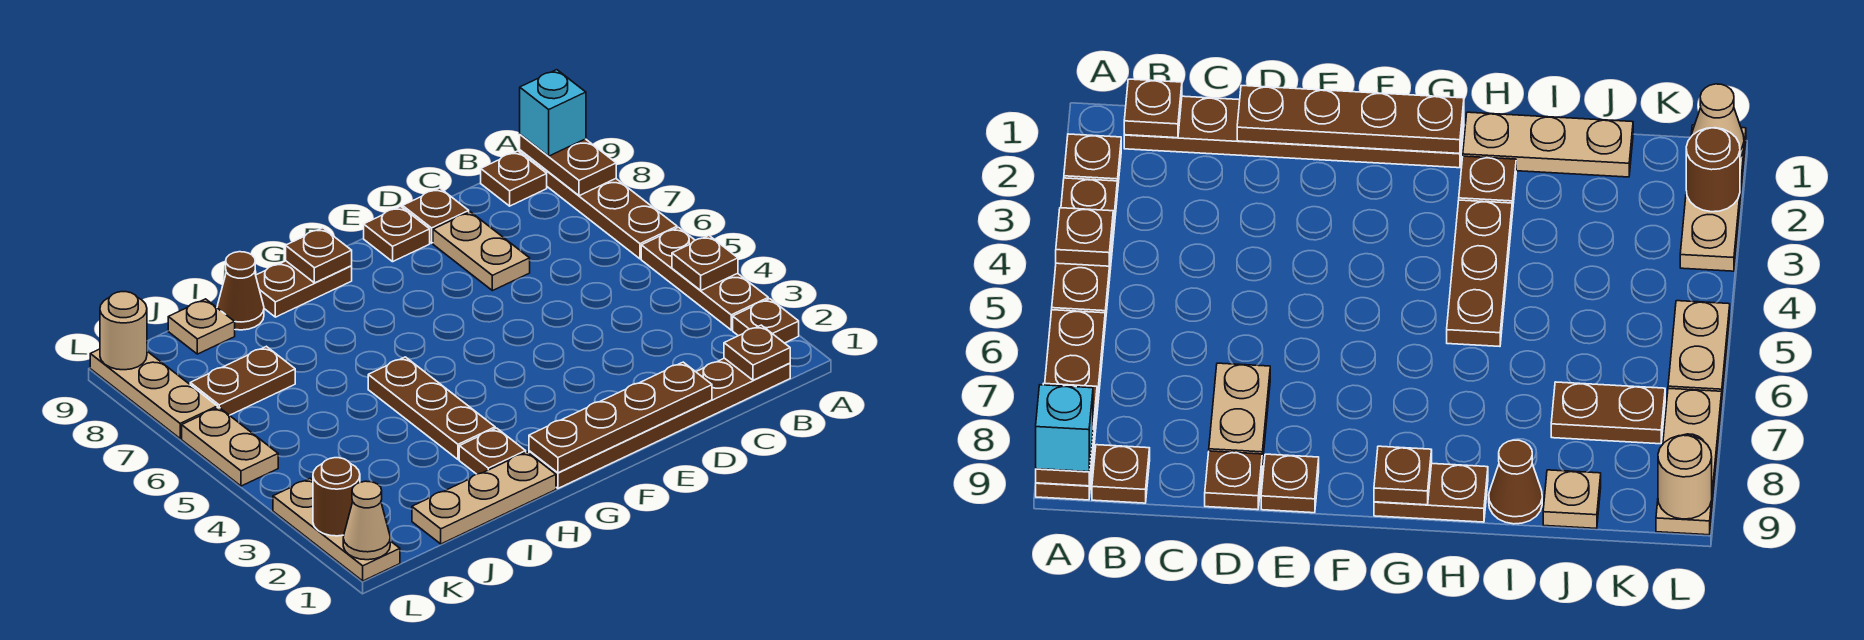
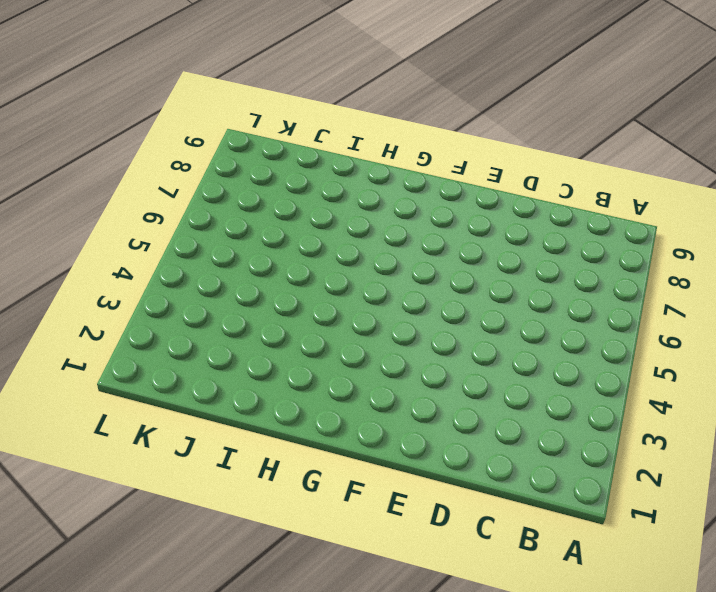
none -> brown plate A2 level 1
none -> brown plate A3:A5 level 1
none -> brown plate A6:A9 level 1

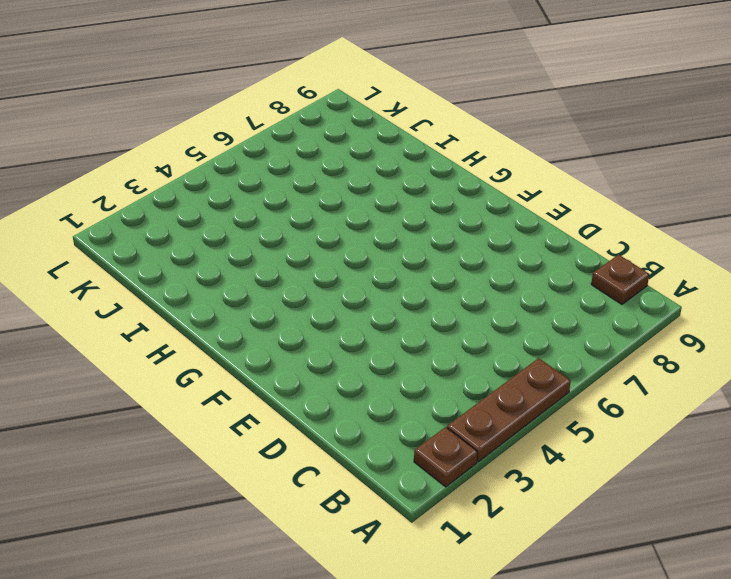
none -> brown plate A6:A9 level 1
none -> brown plate B1:G1 level 1
none -> tan plate D7:D8 level 1

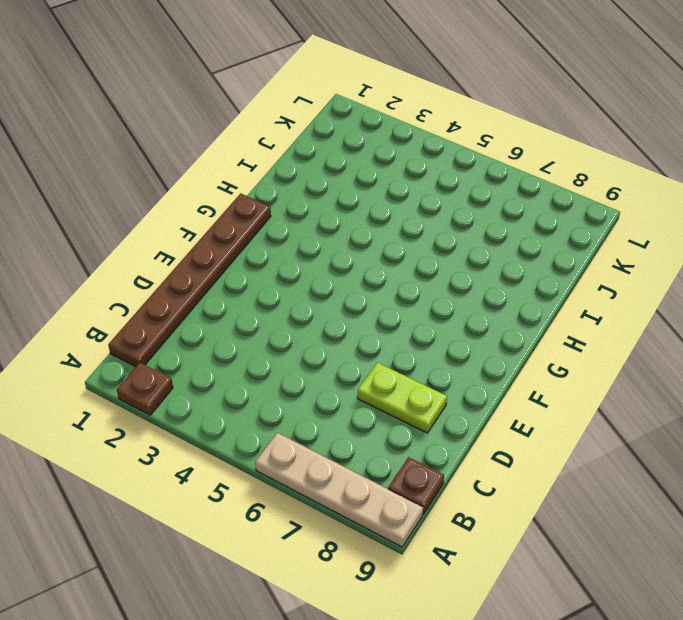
tan plate A6:A9 level 1 -> brown plate A6:A9 level 1
lime plate D7:D8 level 1 -> tan plate D7:D8 level 1
none -> brown plate A3:A5 level 1
none -> brown plate D9 level 1
none -> brown plate E9 level 1

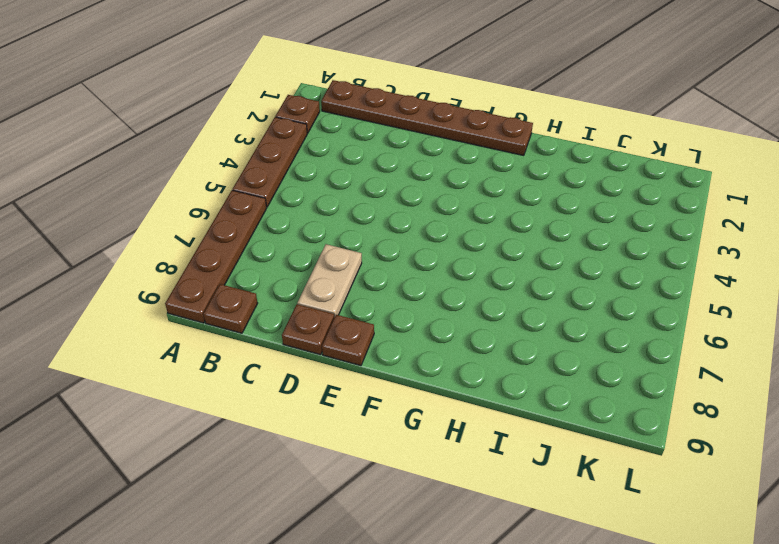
none -> brown plate G9:H9 level 1
none -> tan plate H1:J1 level 1
none -> brown plate H2 level 1

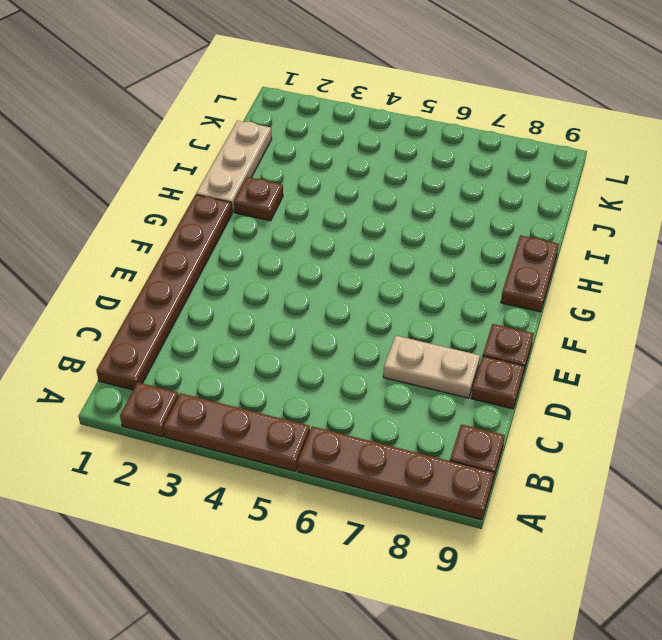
none -> brown plate H3:H5 level 1
none -> brown cone I9 level 1
none -> brown plate J7:K7 level 1

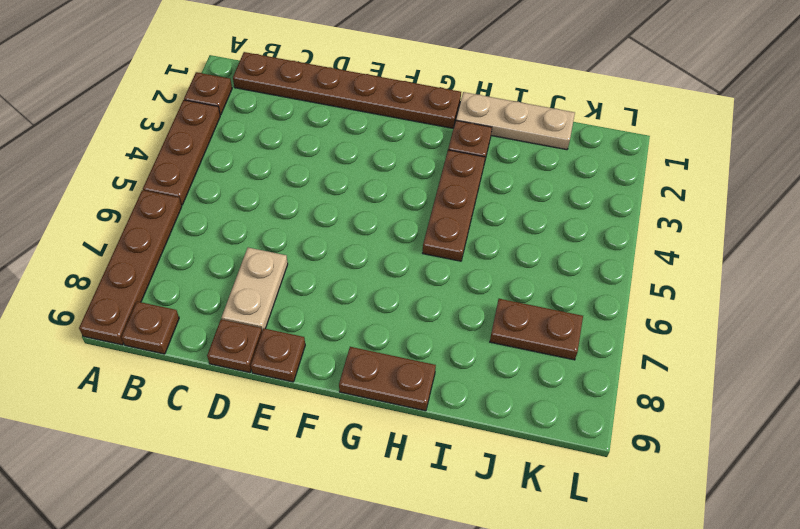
none -> brown cone I9 level 1
none -> tan plate J9 level 1
none -> tan plate L1:L3 level 1

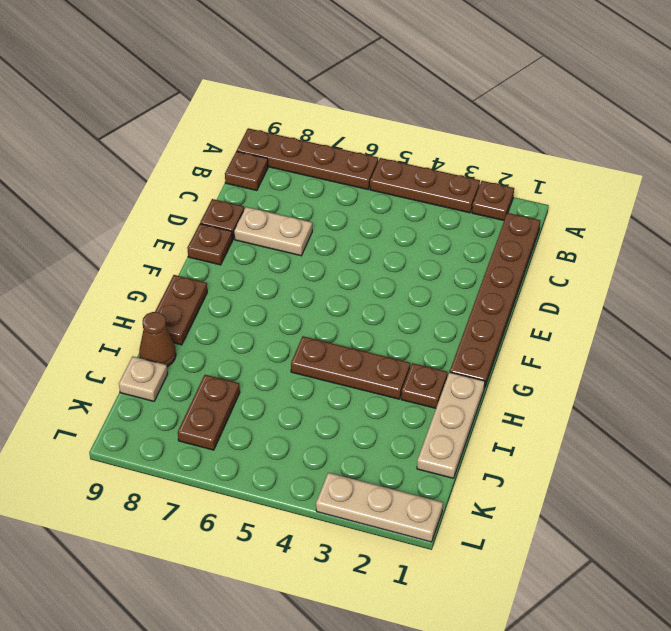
none -> tan plate L5:L6 level 1
none -> tan plate L7:L9 level 1
none -> brown plate A4 level 2

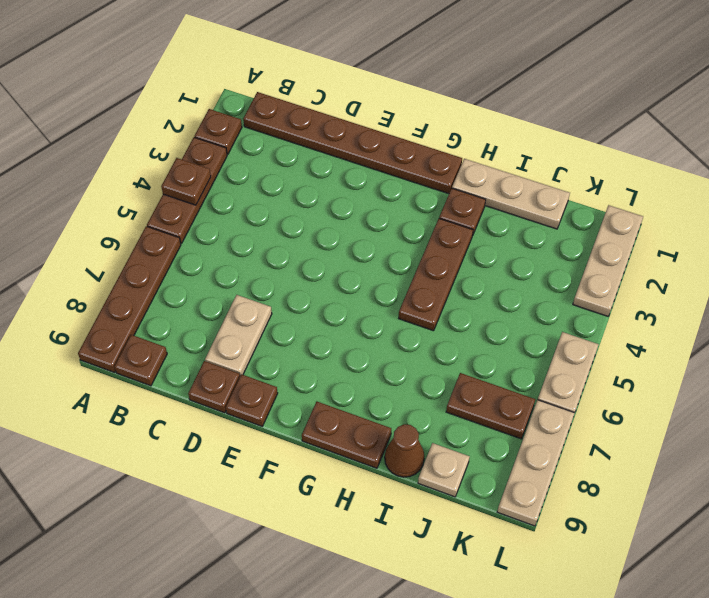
none -> brown plate A8:A9 level 2
none -> brown plate B1 level 2
none -> brown plate D1:G1 level 2

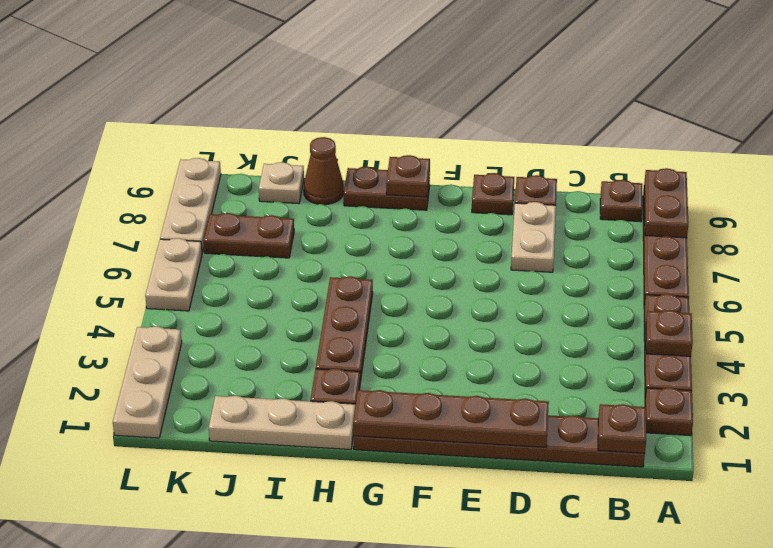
none -> tan cone L1 level 2
none -> brown round brick L2 level 2
none -> tan round brick L9 level 2

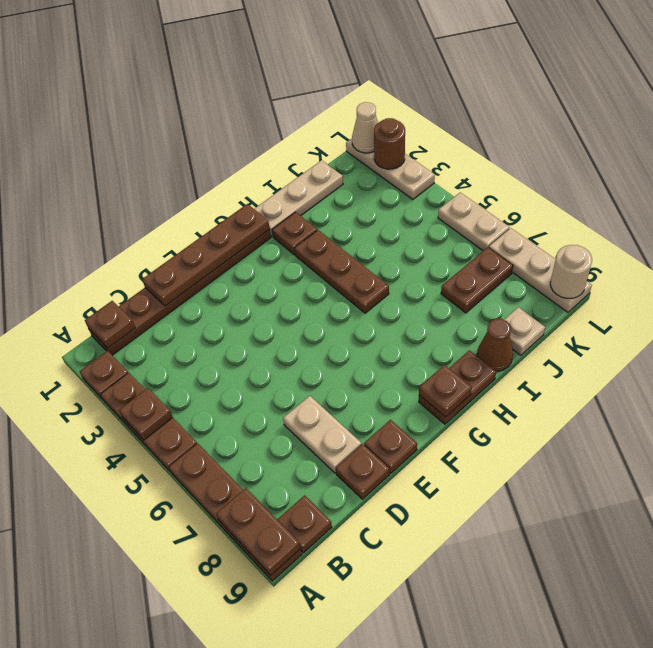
none -> cyan brick A9 level 3

